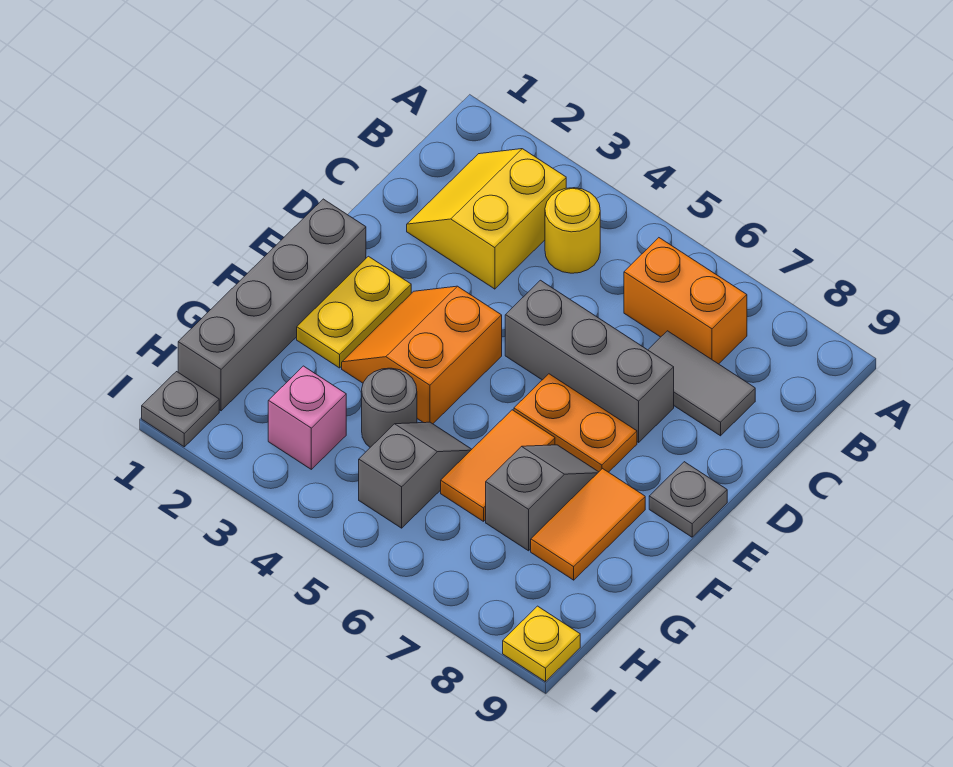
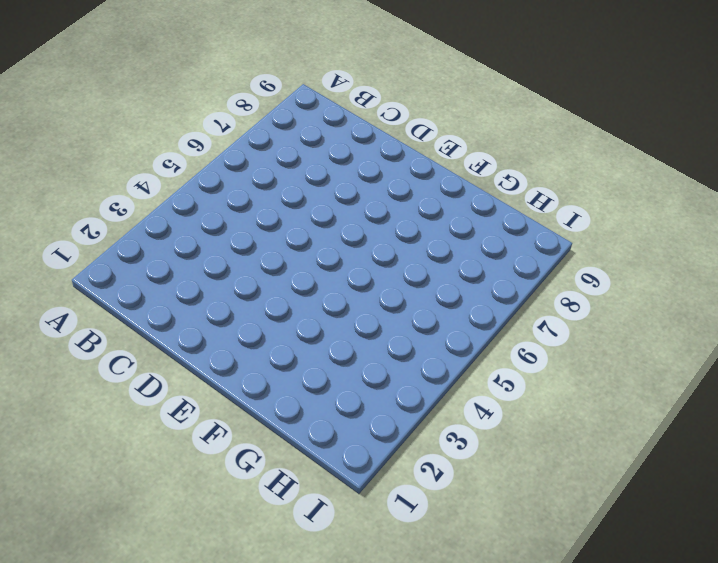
none -> yellow slope B2:C3 level 1 top 3
none -> yellow round brick B4 level 1
none -> orange brick B6:B7 level 1

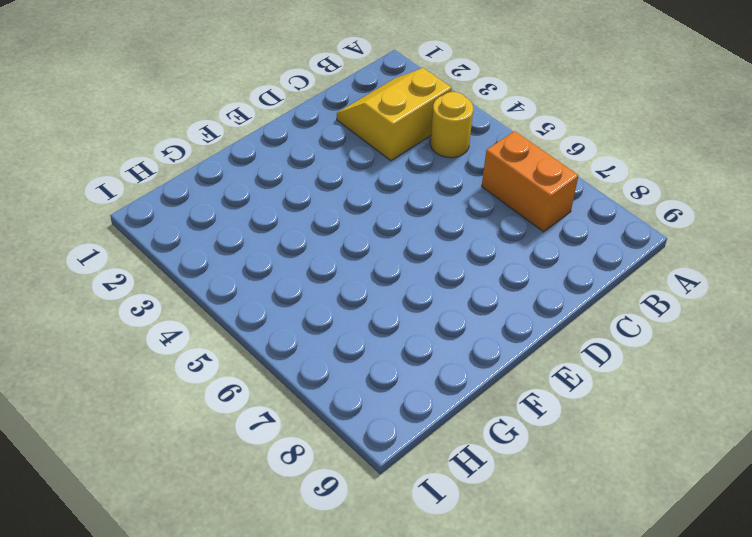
none -> grey tile C7:C8 level 1
none -> grey brick D5:D7 level 1
none -> grey brick E1:H1 level 1

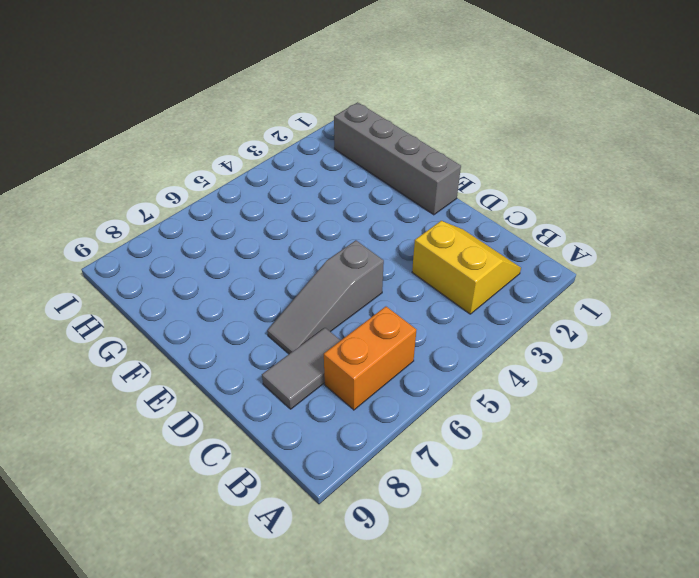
grey slope D5:D7 level 1 top 5 -> grey brick D5:D7 level 1
none -> yellow round brick B4 level 1
none -> yellow plate E2:F2 level 1
none -> orange slope E3:F4 level 1 top 4

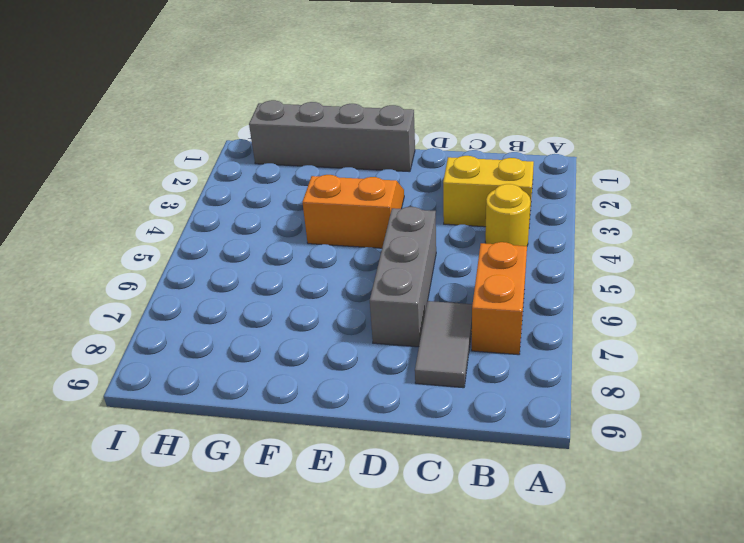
none -> yellow plate E2:F2 level 1
none -> orange plate E6:E7 level 1
none -> grey plate E9 level 1

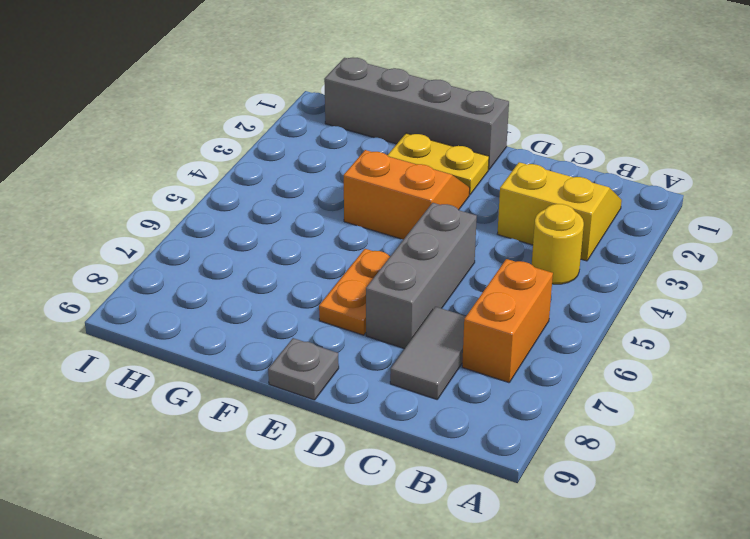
none -> orange tile F6:G6 level 1
none -> grey slope F7:G7 level 1 top G
none -> orange tile F8:G8 level 1

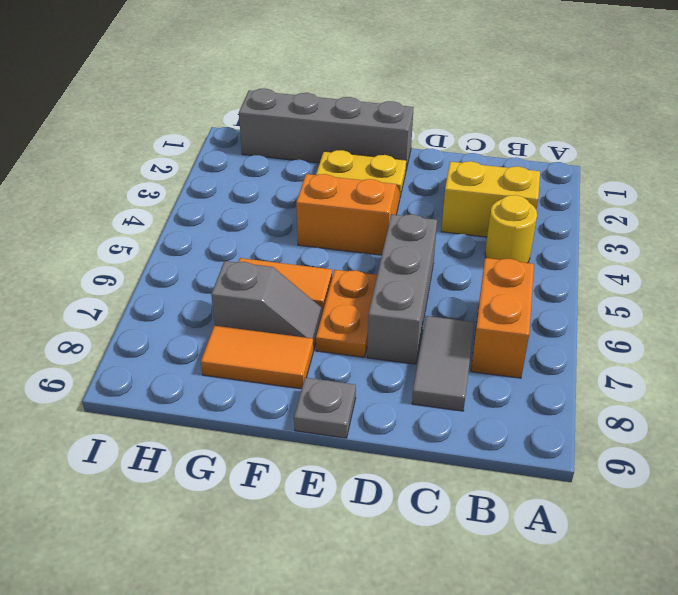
none -> grey round brick G4 level 1
none -> grey slope G5:H5 level 1 top H
none -> pink brick H3 level 1

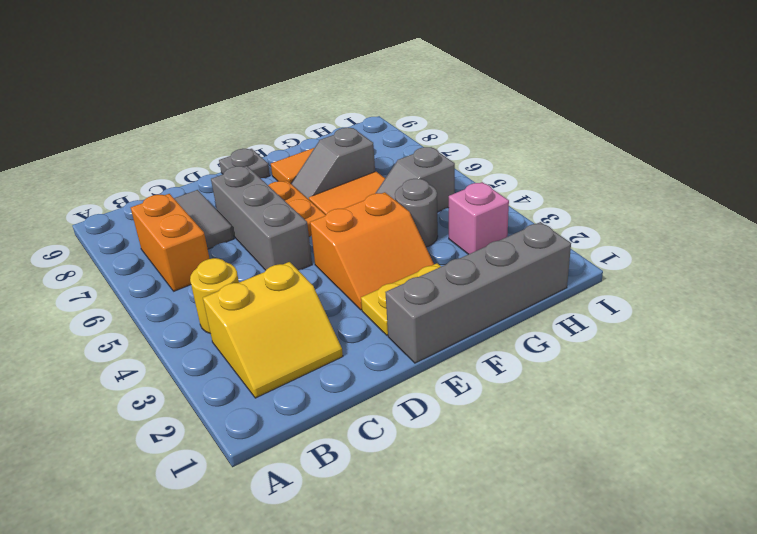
none -> grey plate I1 level 1
none -> yellow plate I9 level 1

